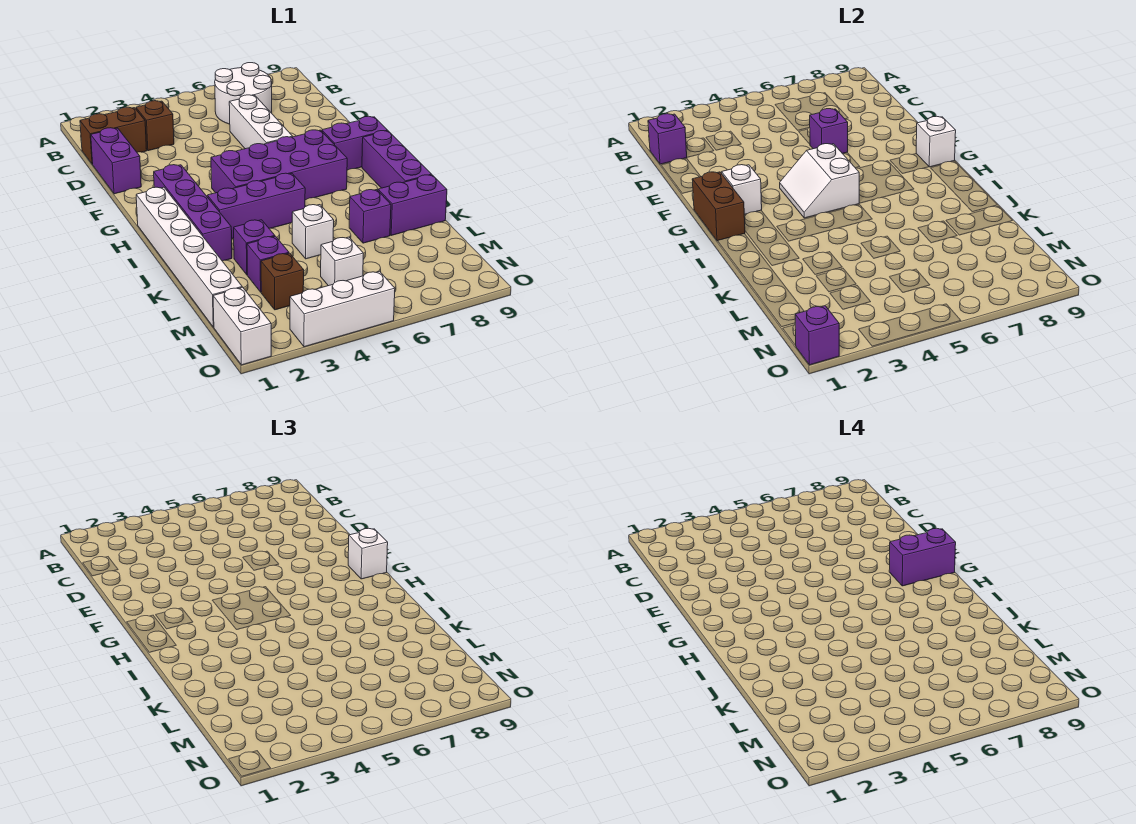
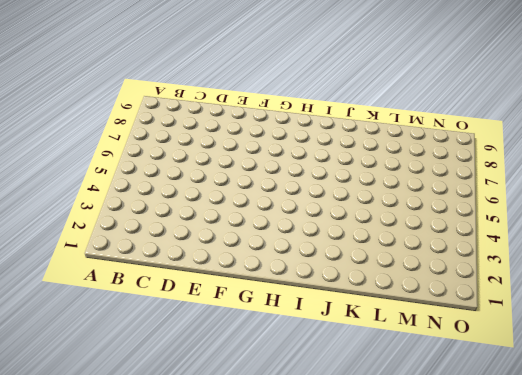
none -> white round brick B6:C7 level 1
none -> brown brick C1:C2 level 1
none -> brown brick C3 level 1

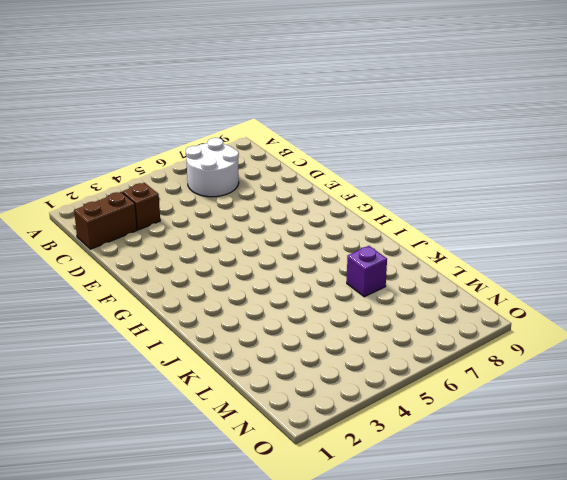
none -> purple brick D1:E1 level 1
none -> white brick D6:F6 level 1
none -> purple brick G2:J2 level 1

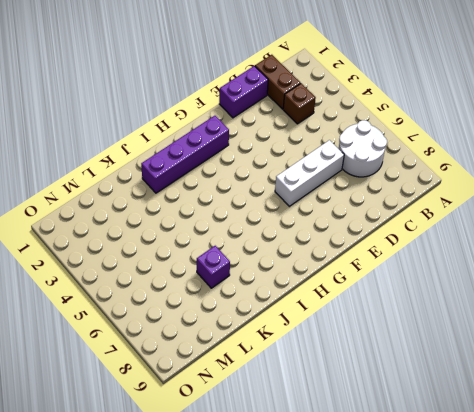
none -> purple brick G4:H7 level 1
none -> purple brick G8:G9 level 1
none -> white brick H1:M1 level 1

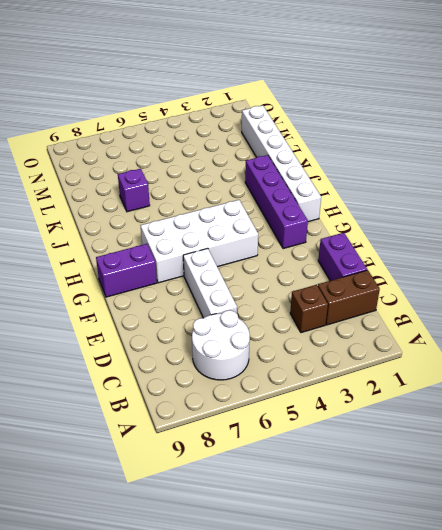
white brick G4:H7 level 1 -> purple brick G4:H7 level 1
none -> purple brick H9:J9 level 1
none -> purple brick I3:I5 level 1
none -> purple brick K3 level 1

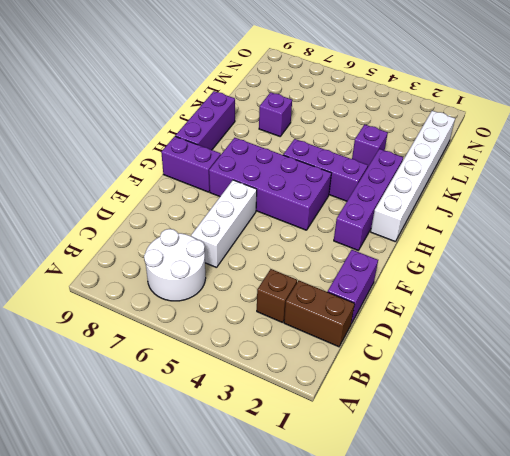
none -> white brick K5 level 1
none -> purple brick K8:K9 level 1
none -> purple brick L3 level 1

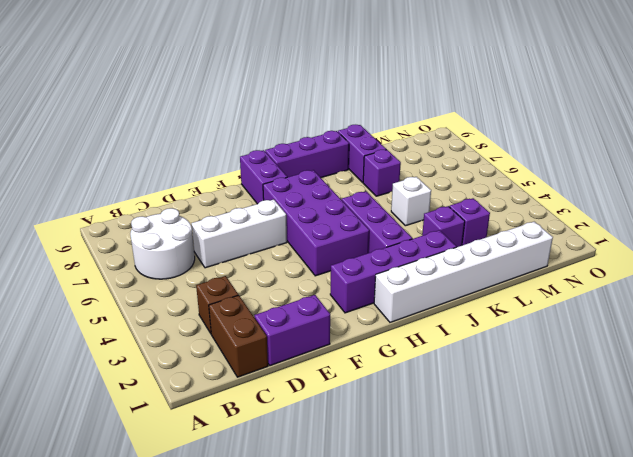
none -> brown brick M3 level 1
none -> white brick M5 level 1
none -> white brick N1:O1 level 1

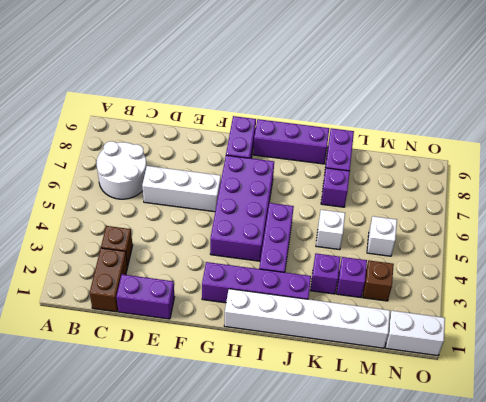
none -> white brick O3:O5 level 1
none -> purple brick C1 level 2
none -> purple brick E6 level 2

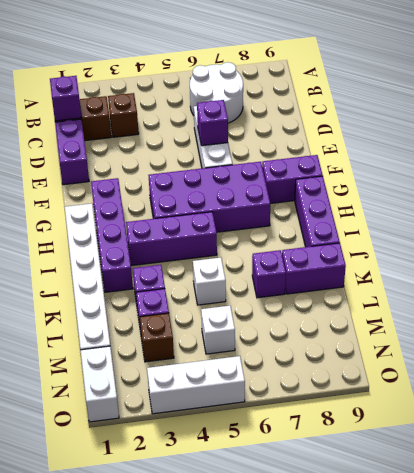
none -> brown brick G1:H1 level 2
none -> white brick G2 level 2
none -> white slope G4:H5 level 2 top 5

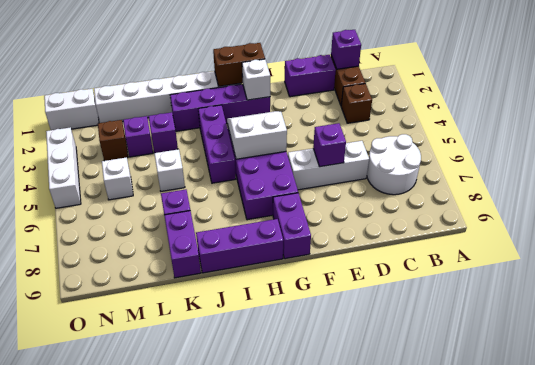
none -> white brick G9 level 2
none -> purple brick O1 level 2
none -> white brick G9 level 3

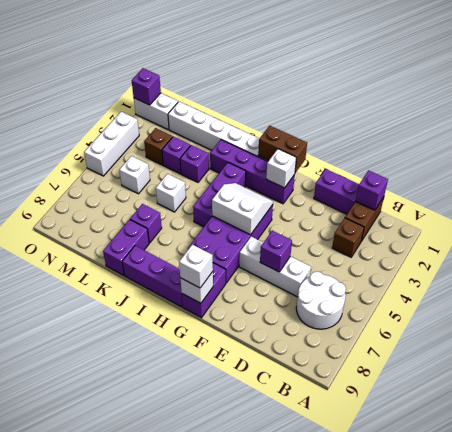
none -> purple brick G8:G9 level 4

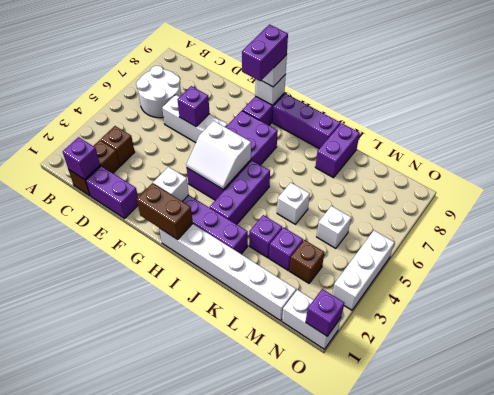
none -> purple brick K7 level 1

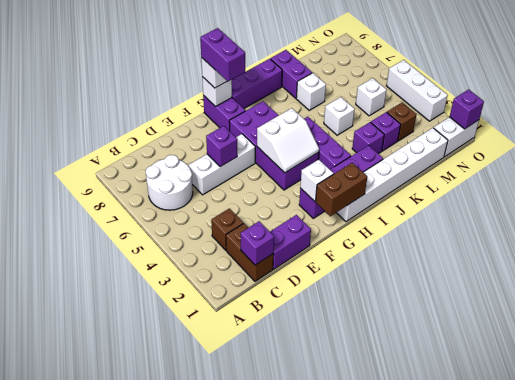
white brick K7 level 1 -> purple brick K7 level 1

